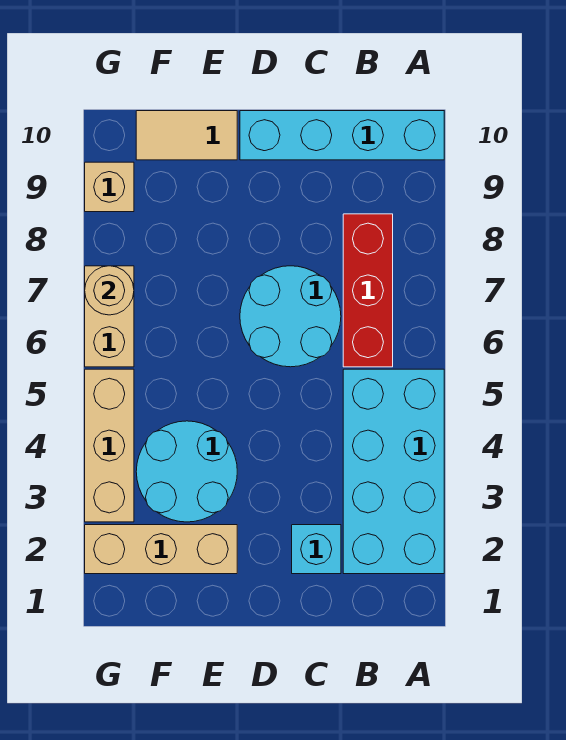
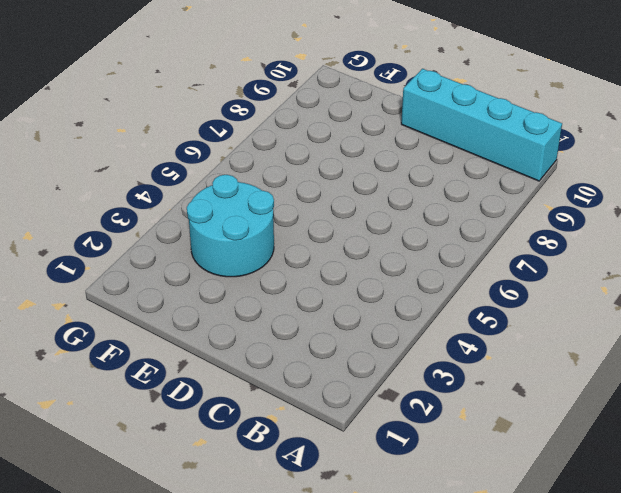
none -> cyan brick A2:B5 level 1
none -> red brick B6:B8 level 1
none -> cyan brick C2 level 1

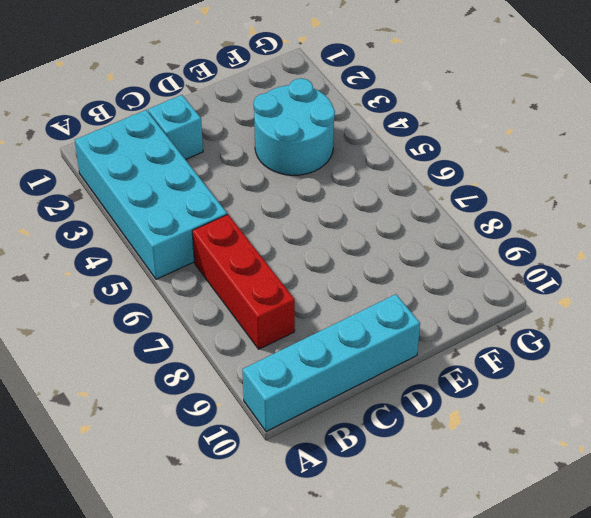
none -> cyan round brick C6:D7 level 1
none -> tan brick E2:G2 level 1
none -> tan tile E10:F10 level 1

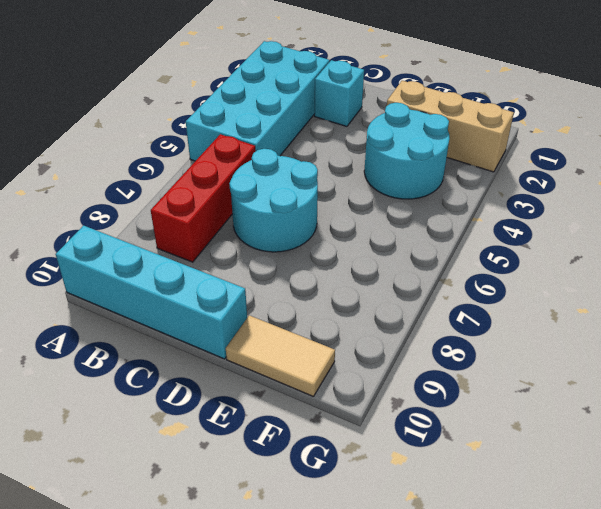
none -> tan brick G3:G5 level 1
none -> tan brick G6:G7 level 1
none -> tan brick G9 level 1

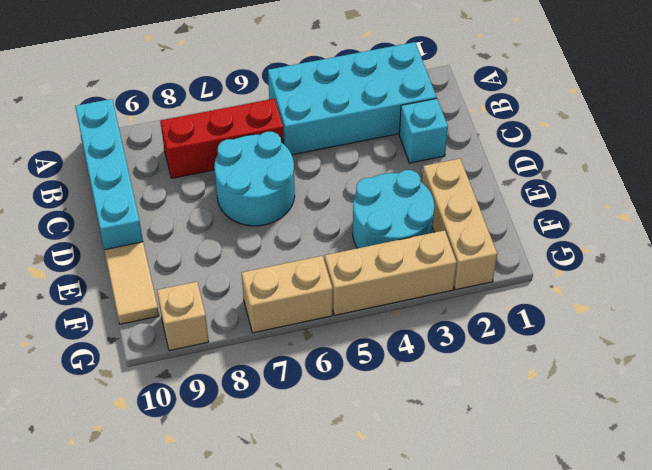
none -> tan round brick G7 level 2

